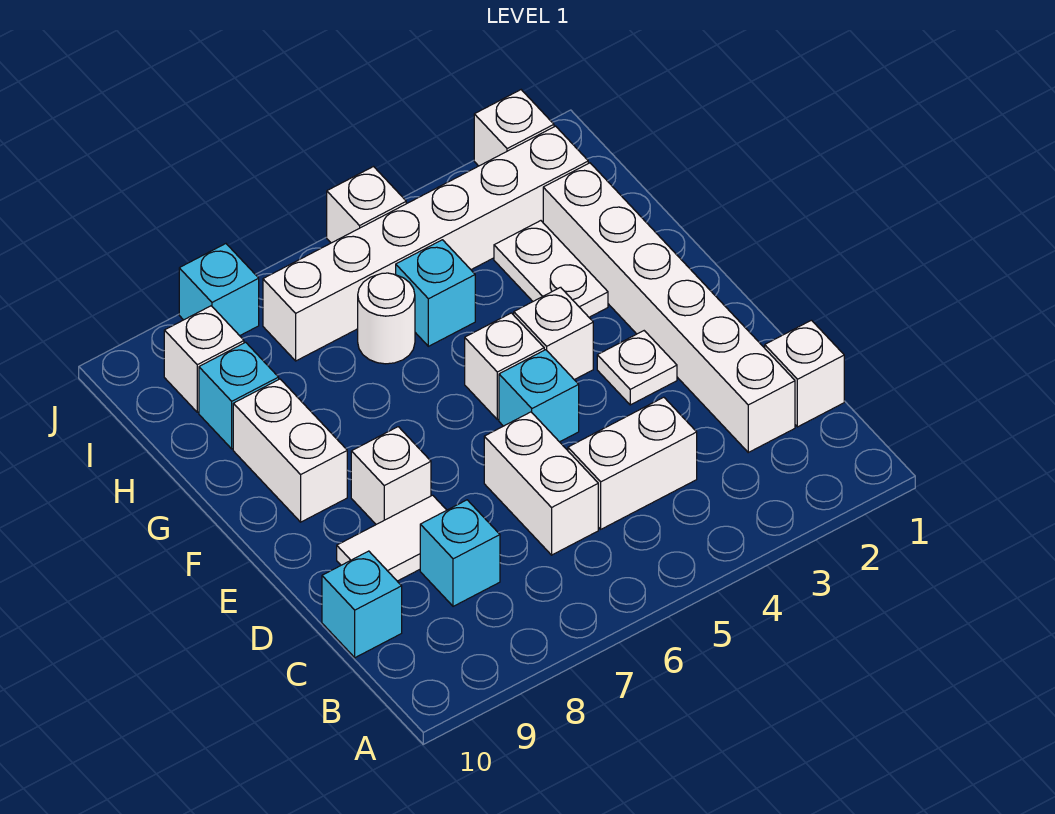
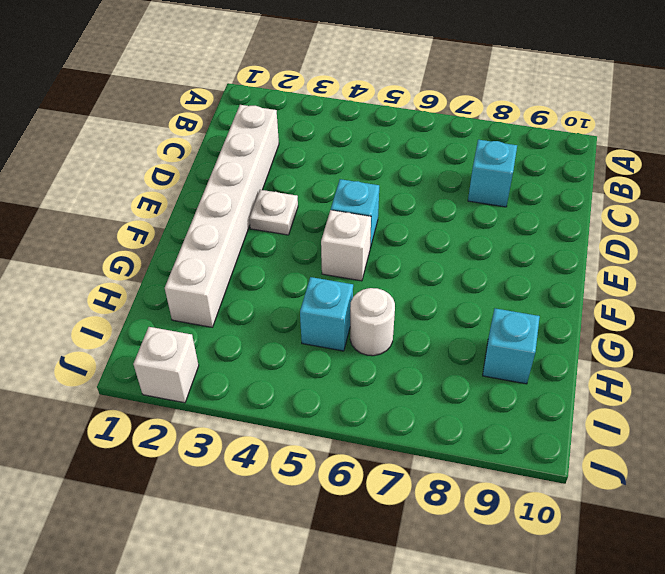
none -> white brick C1 level 1
none -> white brick C4:C5 level 1
none -> white brick C6:D6 level 1

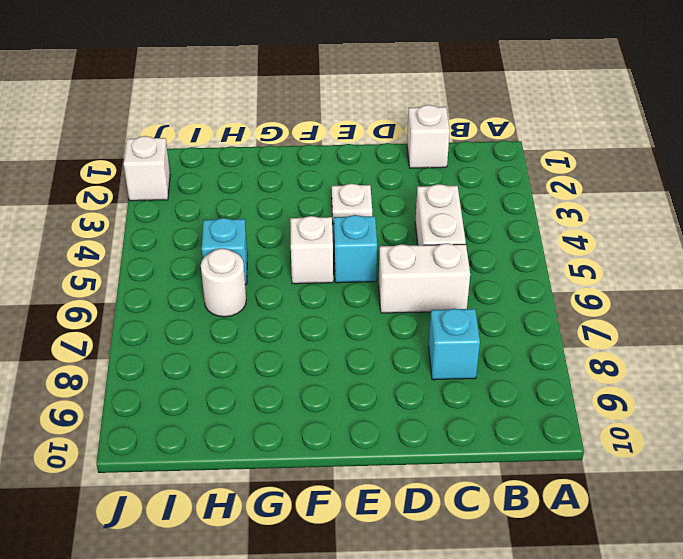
none -> white brick C2:H2 level 1
none -> cyan brick C10 level 1
none -> white tile D8:D9 level 1

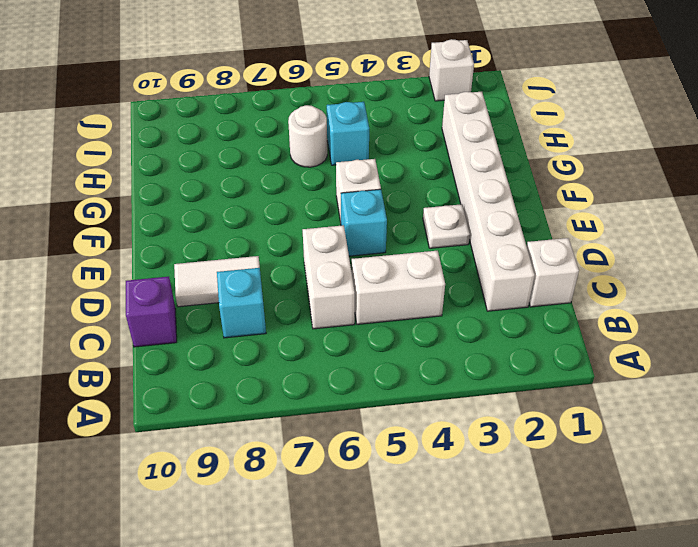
purple brick C10 level 1 -> cyan brick C10 level 1
none -> white brick E8 level 1
none -> white brick F4 level 1
none -> white brick F9:G9 level 1

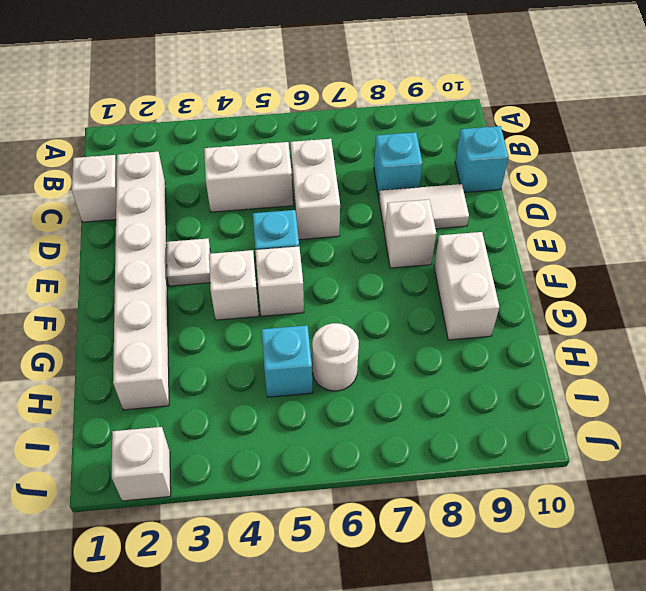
none -> white plate G3:H3 level 1
none -> cyan brick H9 level 1
none -> white brick I2:I7 level 1

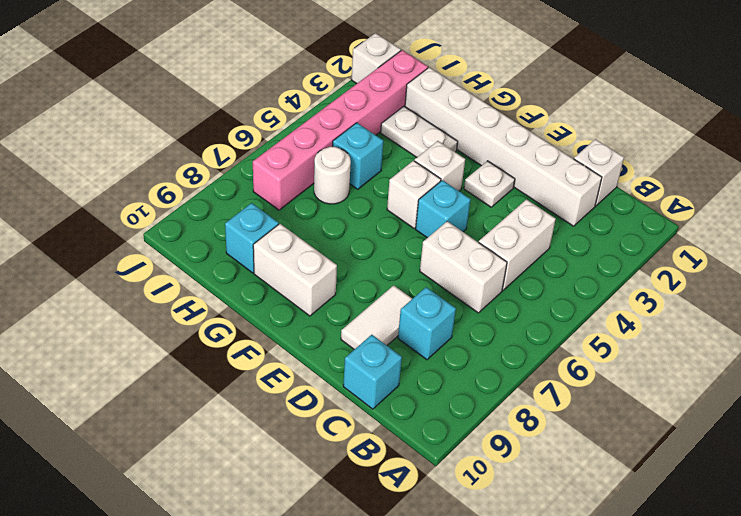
pink brick I2:I7 level 1 -> white brick I2:I7 level 1
none -> white brick E8 level 1
none -> white brick I9 level 1
none -> white brick J5 level 1

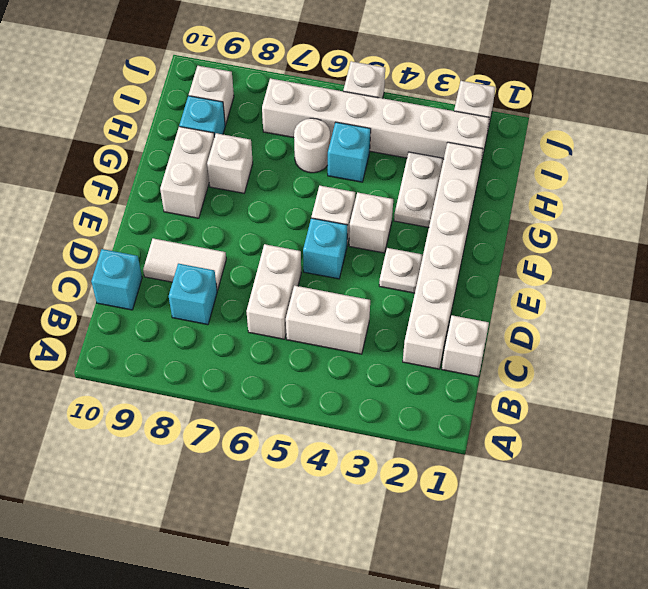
white brick G8 level 1 -> white brick E8 level 1
none -> cyan brick J8 level 1

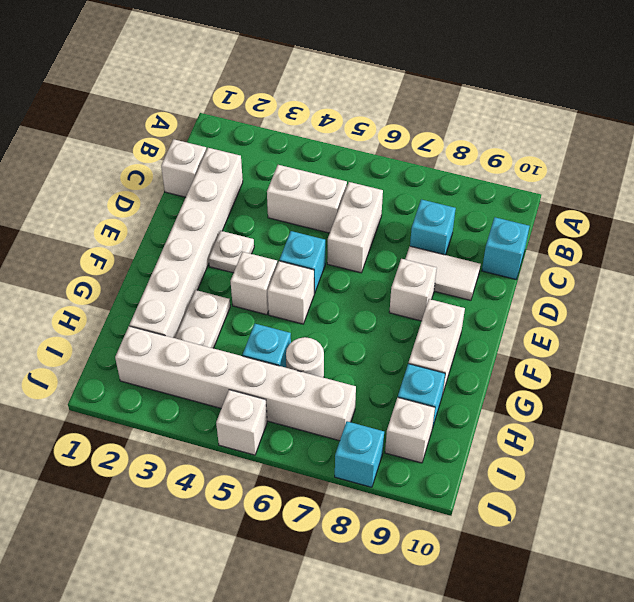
none -> white brick J2 level 1

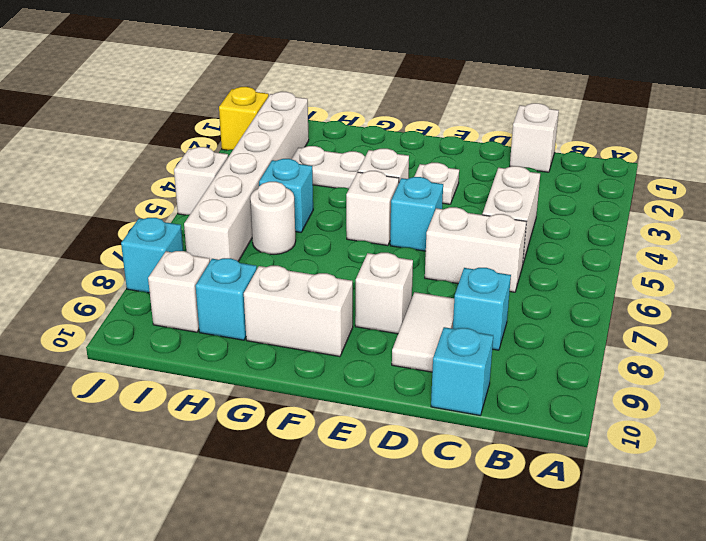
yellow brick J2 level 1 -> white brick J2 level 1
none -> white brick C2:H2 level 1

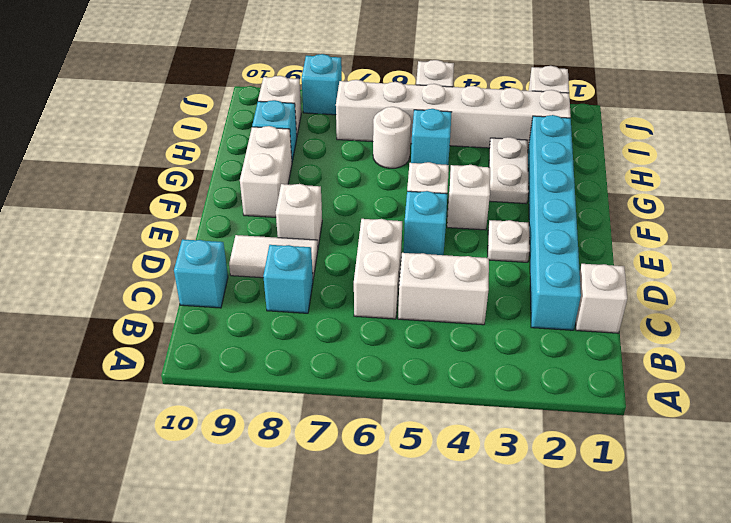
cyan brick C2:H2 level 1 -> white brick C2:H2 level 1

